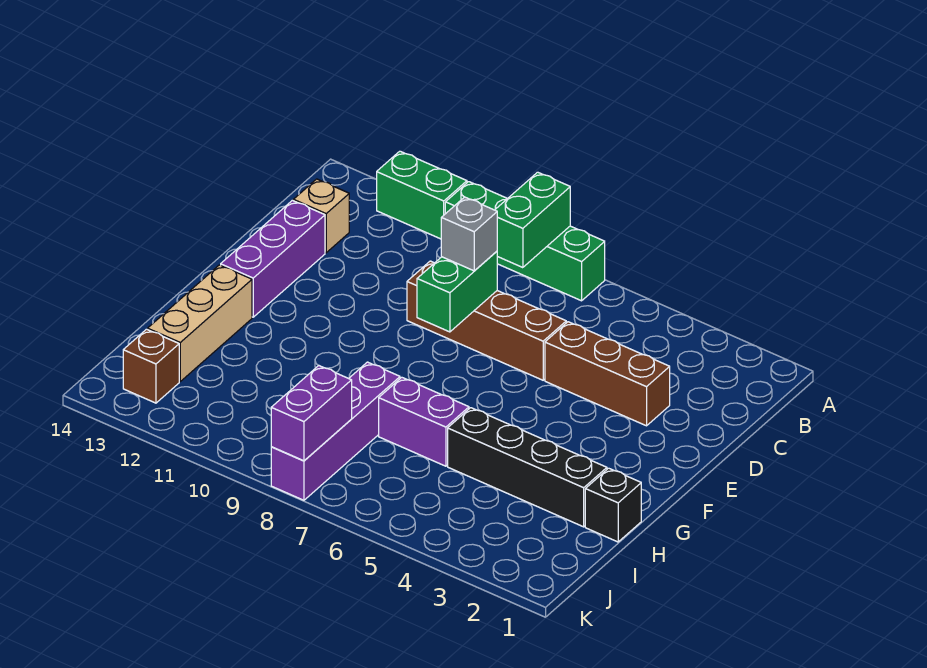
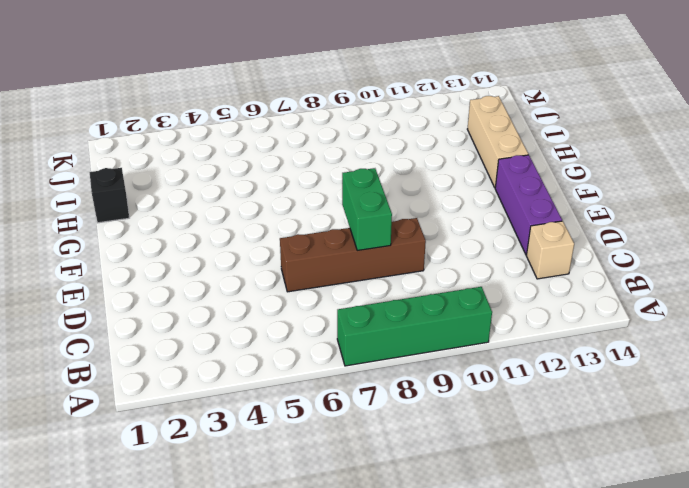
none -> green brick A11:A12 level 1
none -> brown brick D3:D5 level 1
none -> black brick H2:H5 level 1

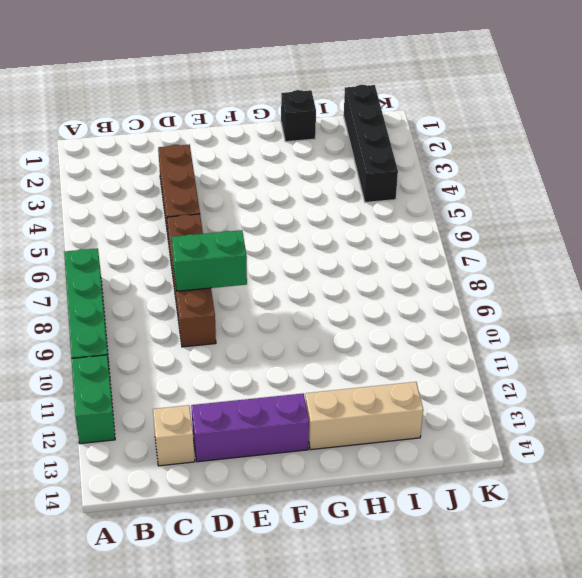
black brick J1:J4 level 1 -> black brick H2:H5 level 1
none -> purple brick H6:H7 level 1
none -> purple brick H8:K8 level 1
none -> brown brick J13 level 1

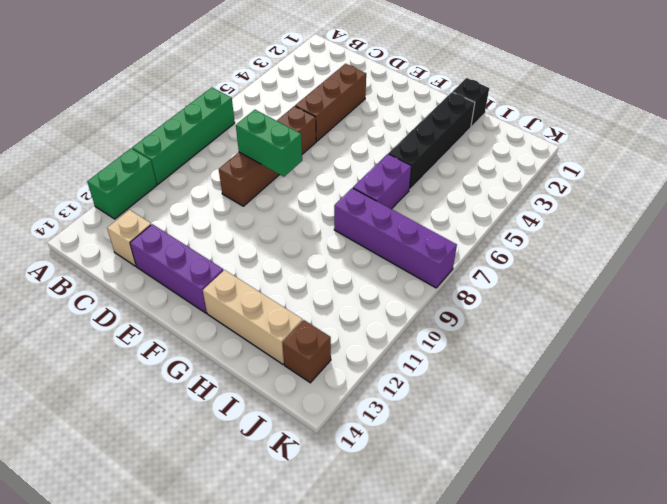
none -> green brick A8:B8 level 2
none -> purple brick J8:K8 level 2
none -> grey brick D8 level 3

